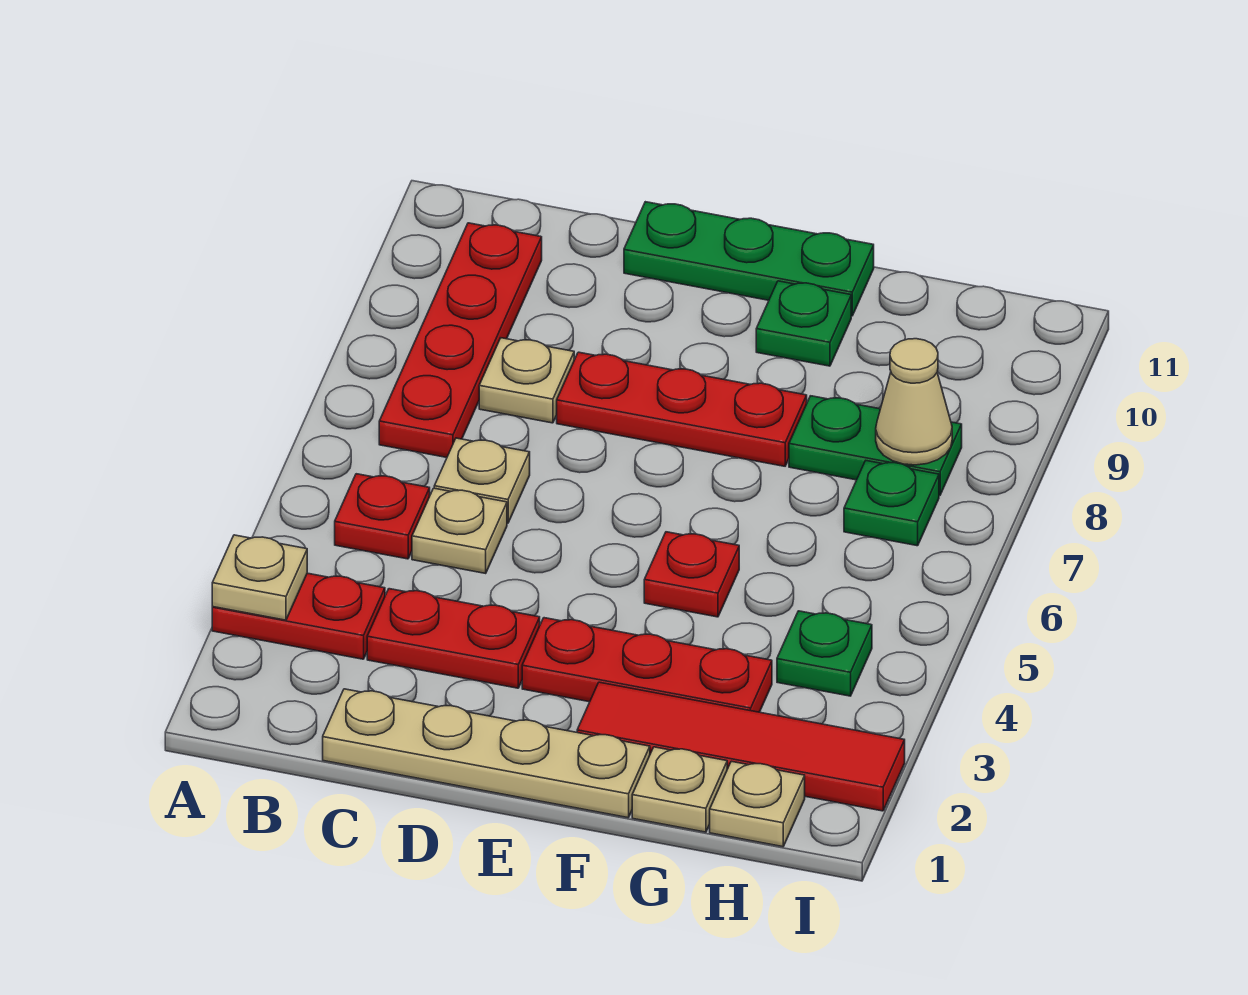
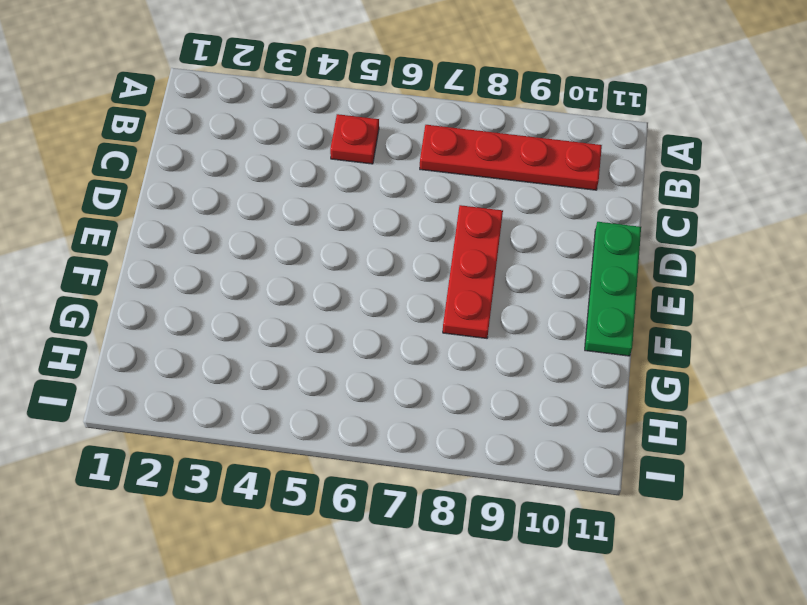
none -> red plate A3:B3 level 1
none -> tan plate C1:F1 level 1
none -> red plate C3:D3 level 1

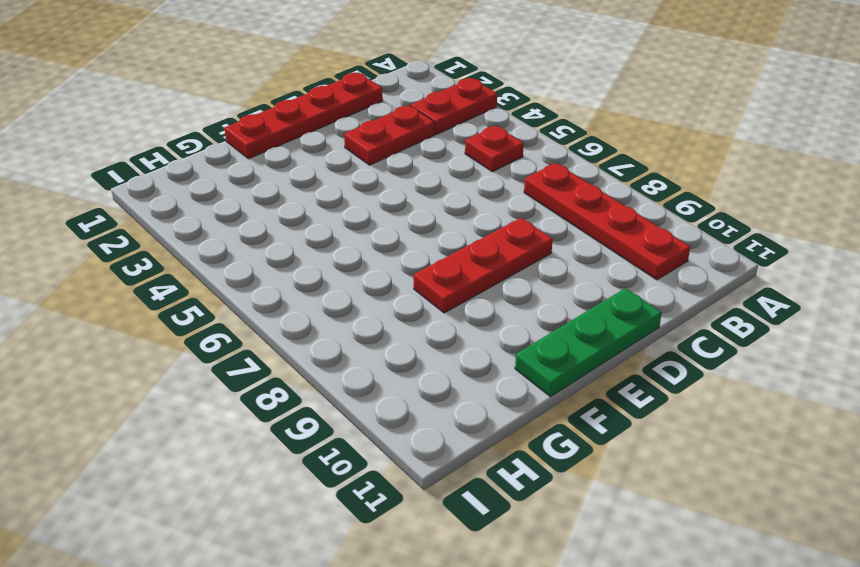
red plate C1:F1 level 1 -> tan plate C1:F1 level 1
none -> tan plate C5 level 1
none -> tan plate C6 level 1
none -> tan plate C8 level 1

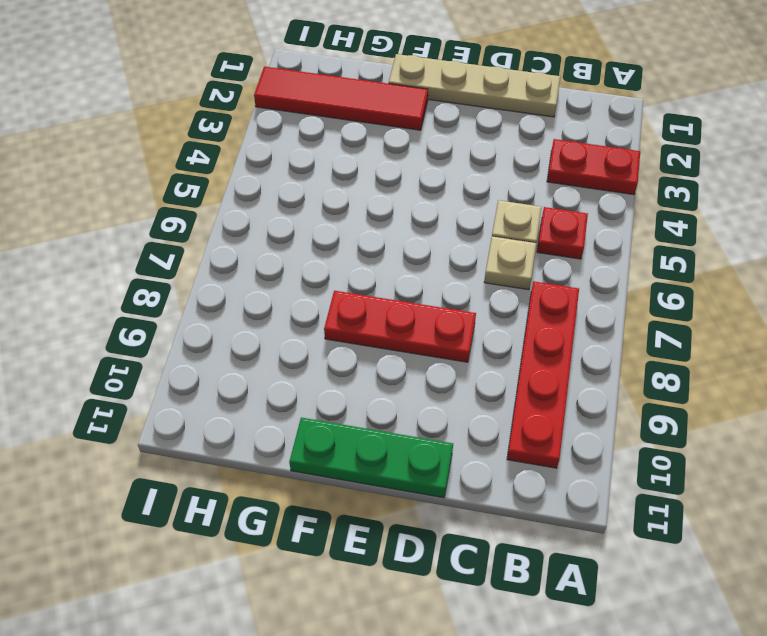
none -> red plate C3:D3 level 1
none -> tan plate C8 level 1
none -> red plate E3:G3 level 1

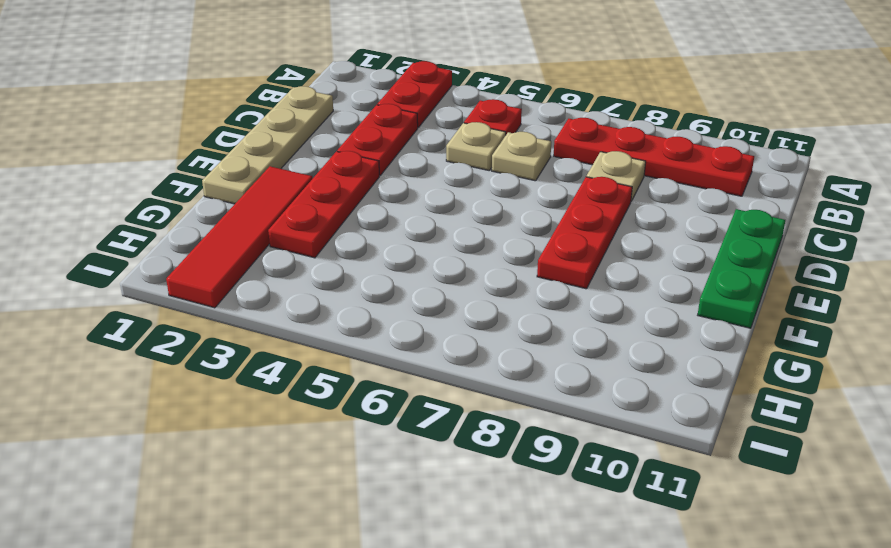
none -> red plate F5 level 1
none -> green plate F10 level 1
none -> tan plate G1 level 1

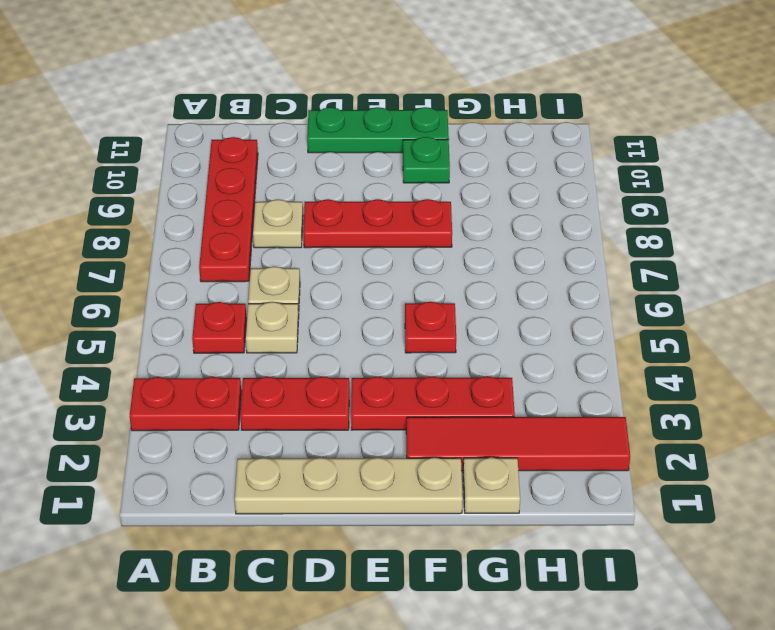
none -> green plate G8:H8 level 1
none -> tan plate H1 level 1
none -> green plate H4 level 1

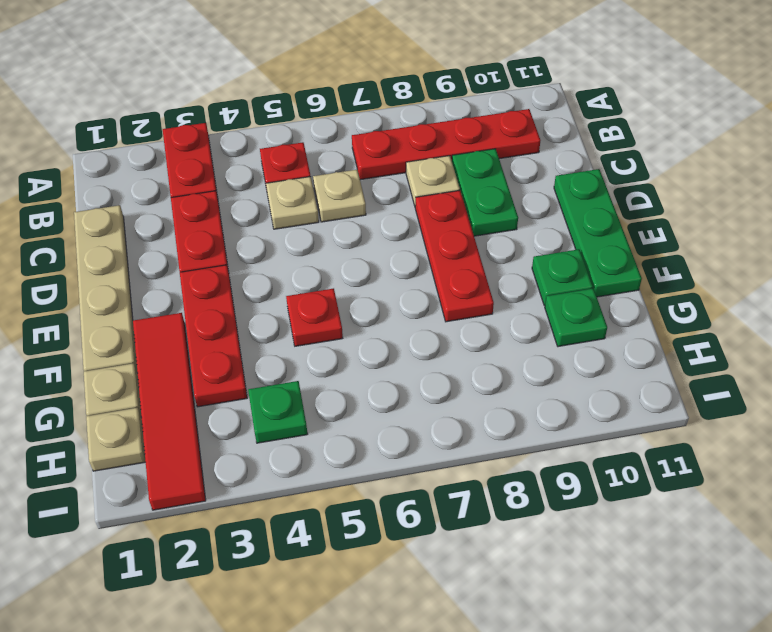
green plate C9:D9 level 1 -> green plate G8:H8 level 1
green plate G10 level 1 -> green plate H7 level 1
none -> tan plate A3 level 2
none -> tan cone H8 level 2

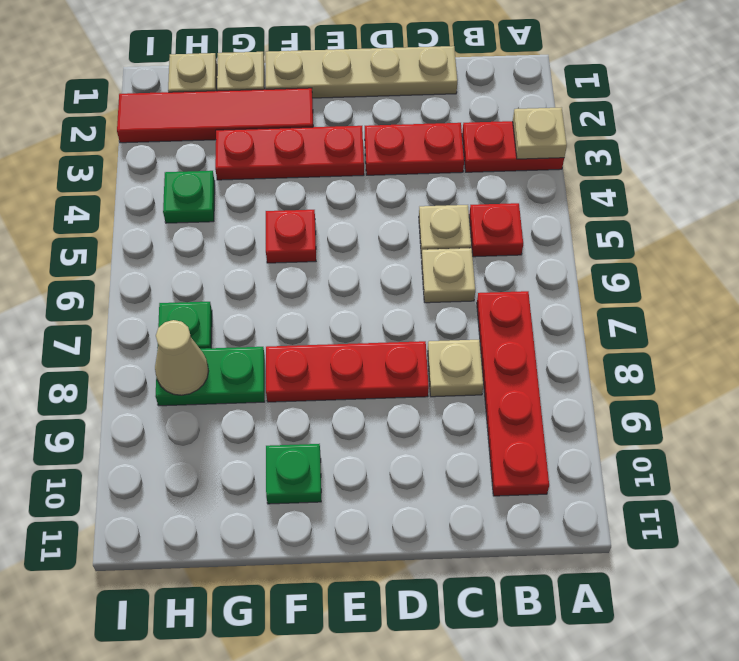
none -> green plate D11:F11 level 1

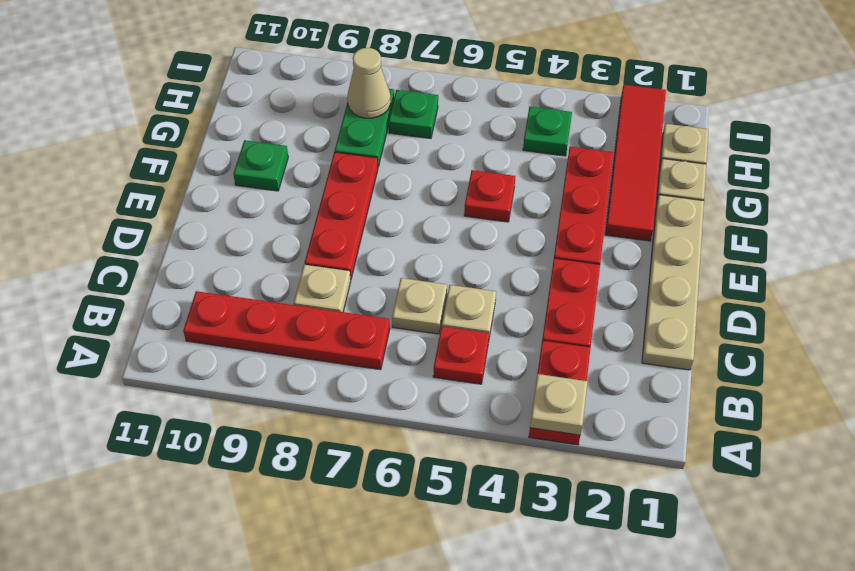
none -> green plate D11:F11 level 1

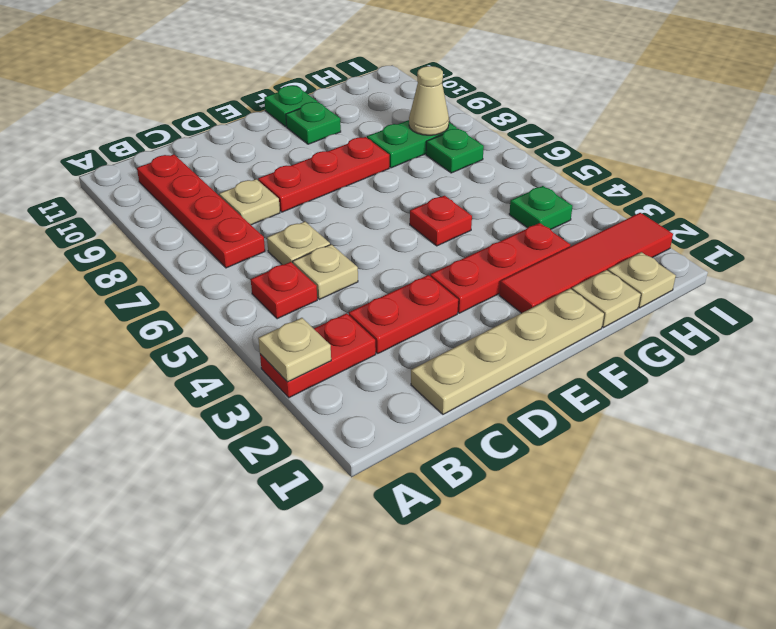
green plate F11 level 1 -> green plate D11:F11 level 1

